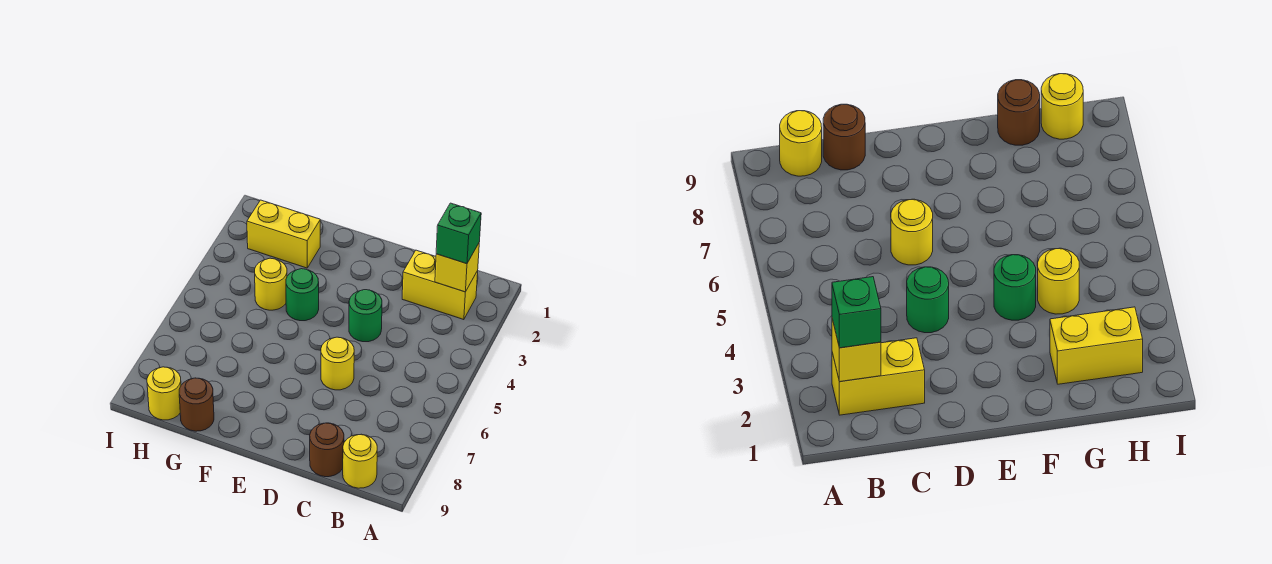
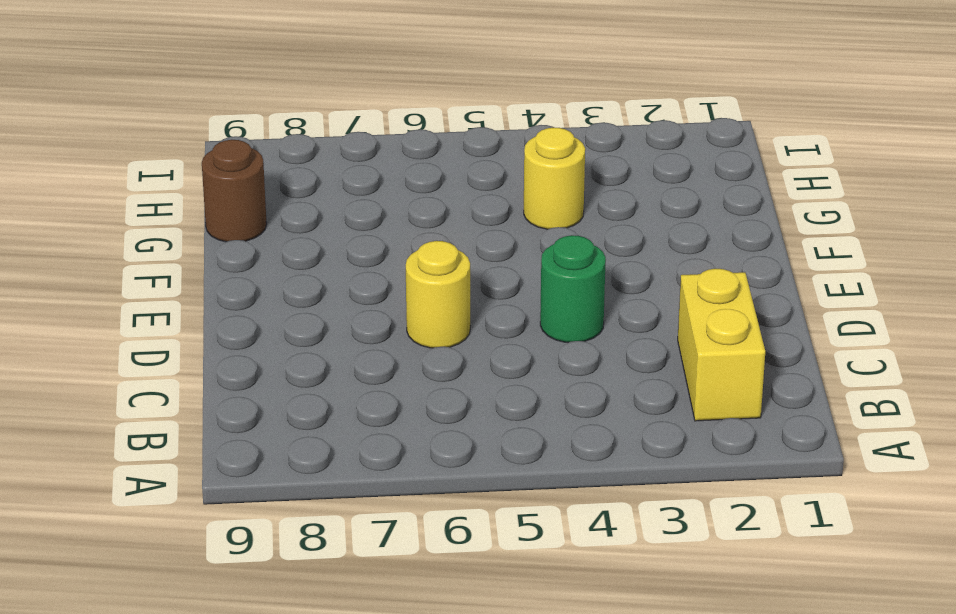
none -> yellow round brick B9 level 1
none -> brown round brick C9 level 1
none -> green round brick F4 level 1

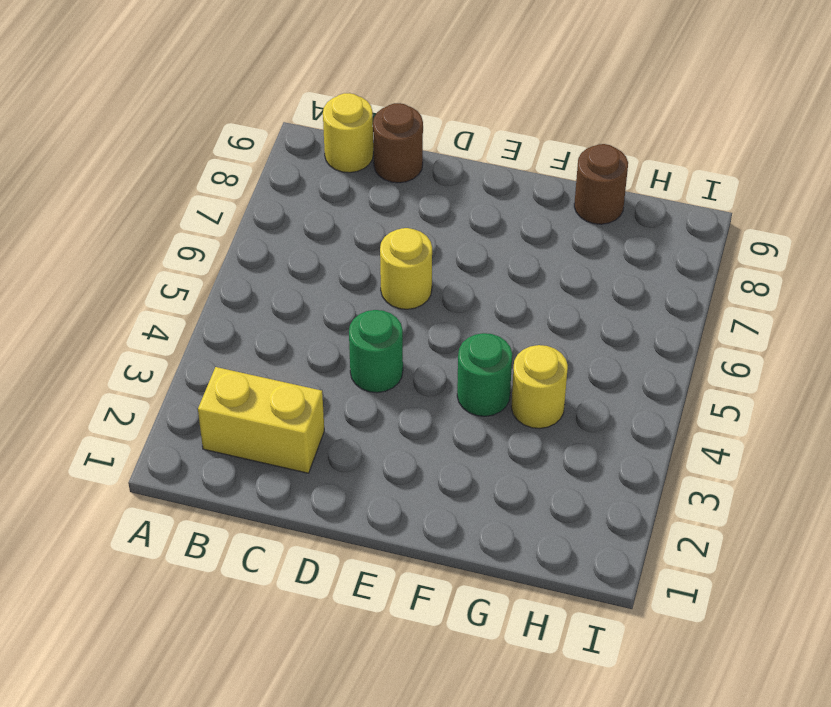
none -> yellow brick G2:H2 level 1
none -> yellow round brick H9 level 1
none -> yellow brick B2 level 2

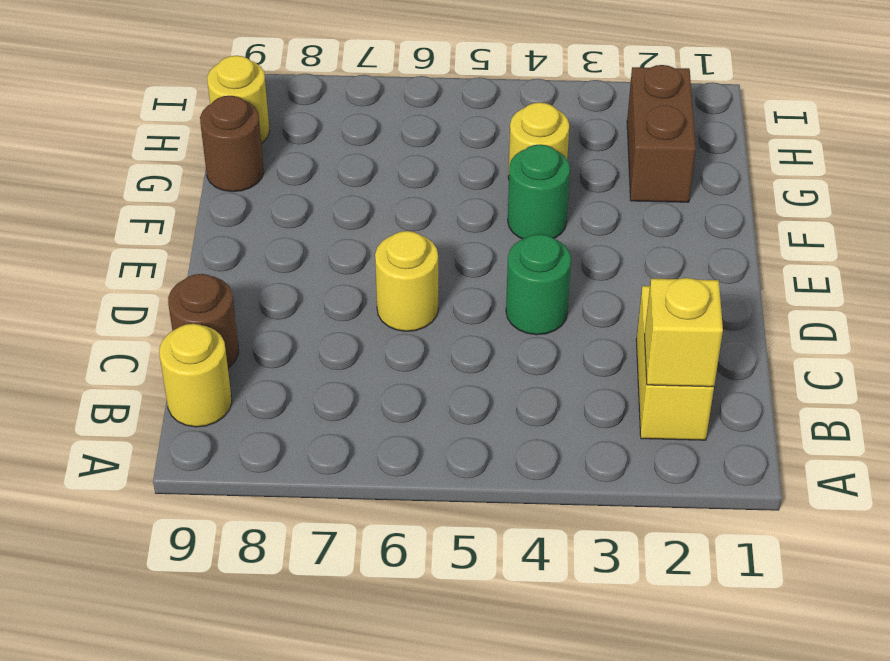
brown brick G2:H2 level 1 -> yellow brick G2:H2 level 1
none -> green brick B2 level 3

